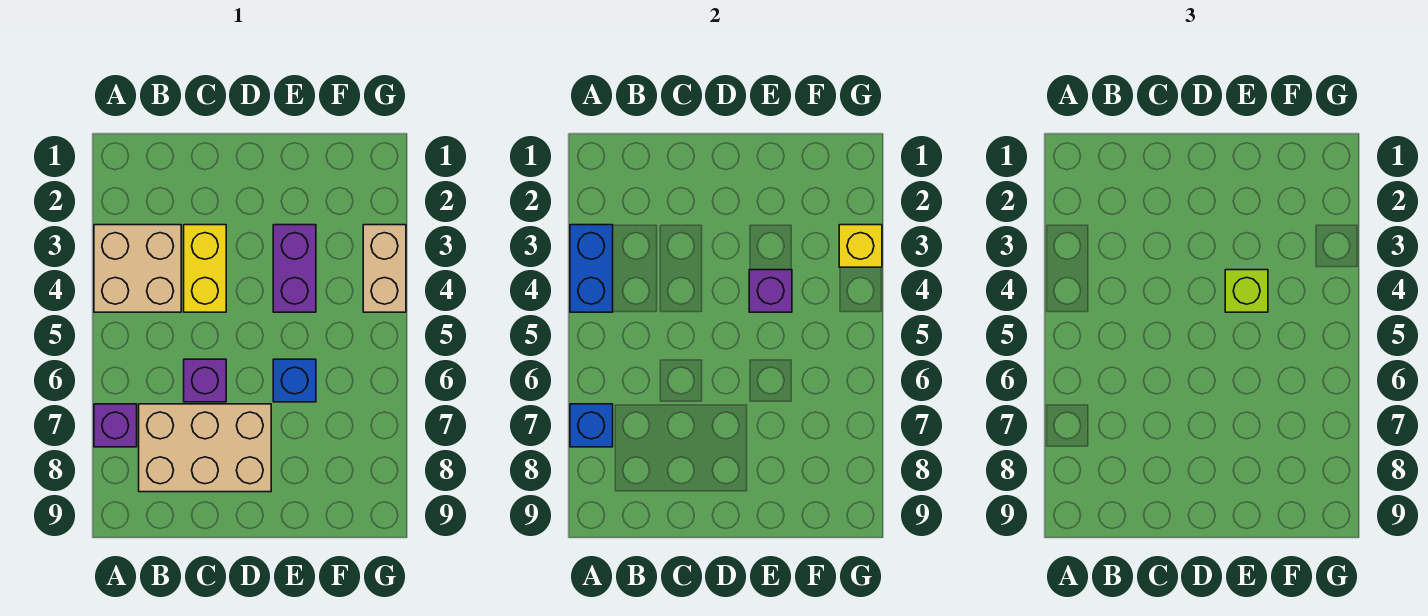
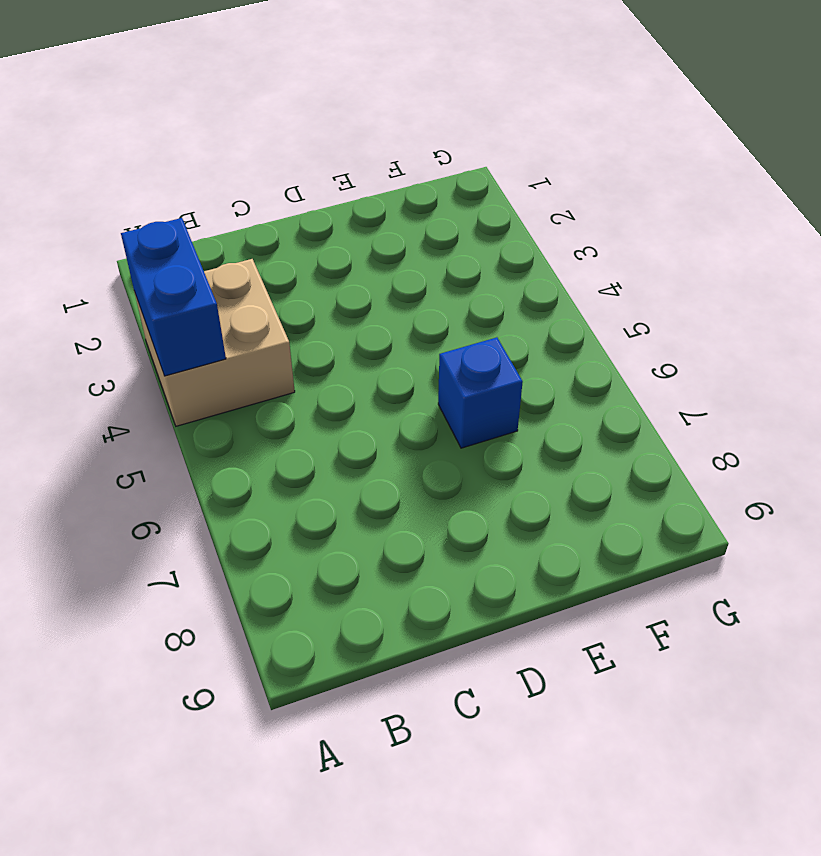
none -> purple brick A7 level 1
none -> tan brick B7:D8 level 1
none -> yellow brick C3:C4 level 1

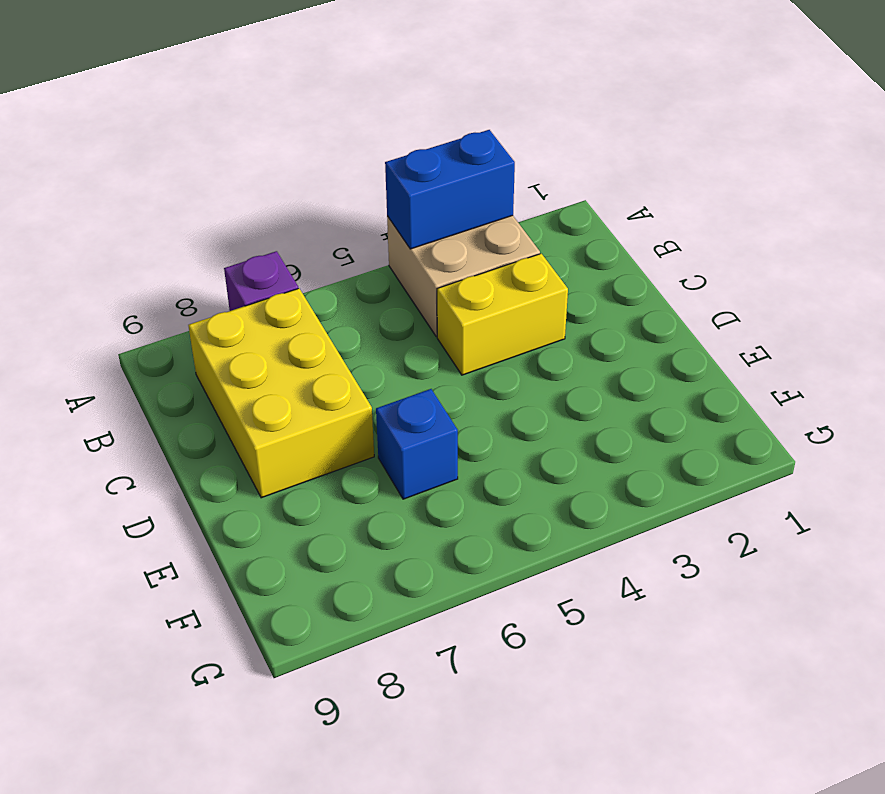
yellow brick B7:D8 level 1 -> tan brick B7:D8 level 1
none -> purple brick C6 level 1
none -> purple brick E3:E4 level 1
none -> tan brick G3:G4 level 1

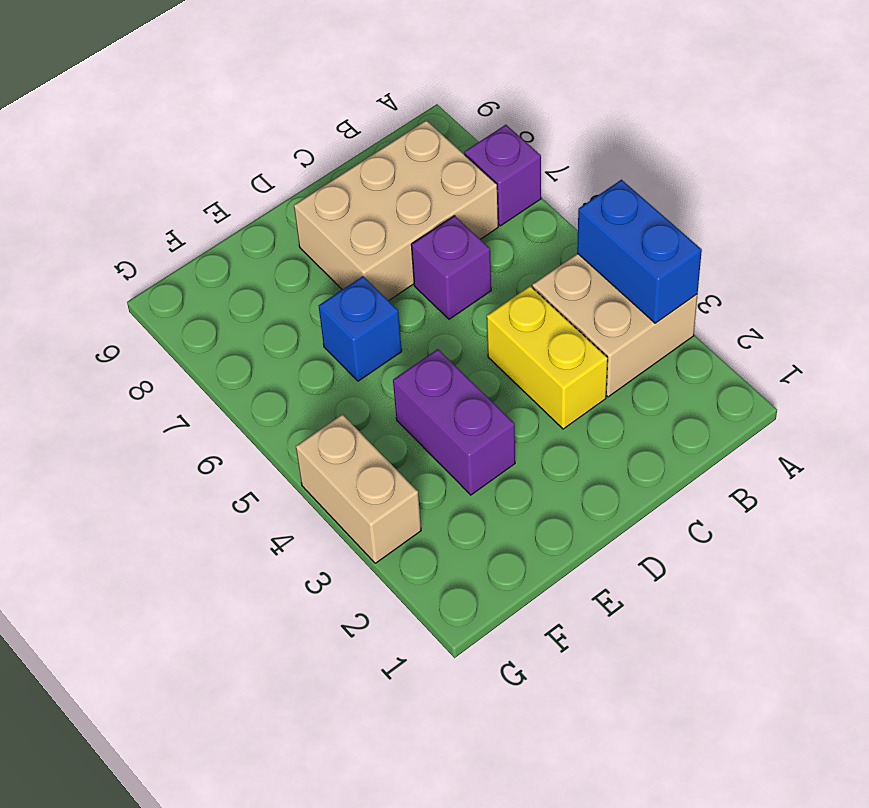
none -> blue brick A7 level 2
none -> purple brick E4 level 2
none -> yellow brick G3 level 2

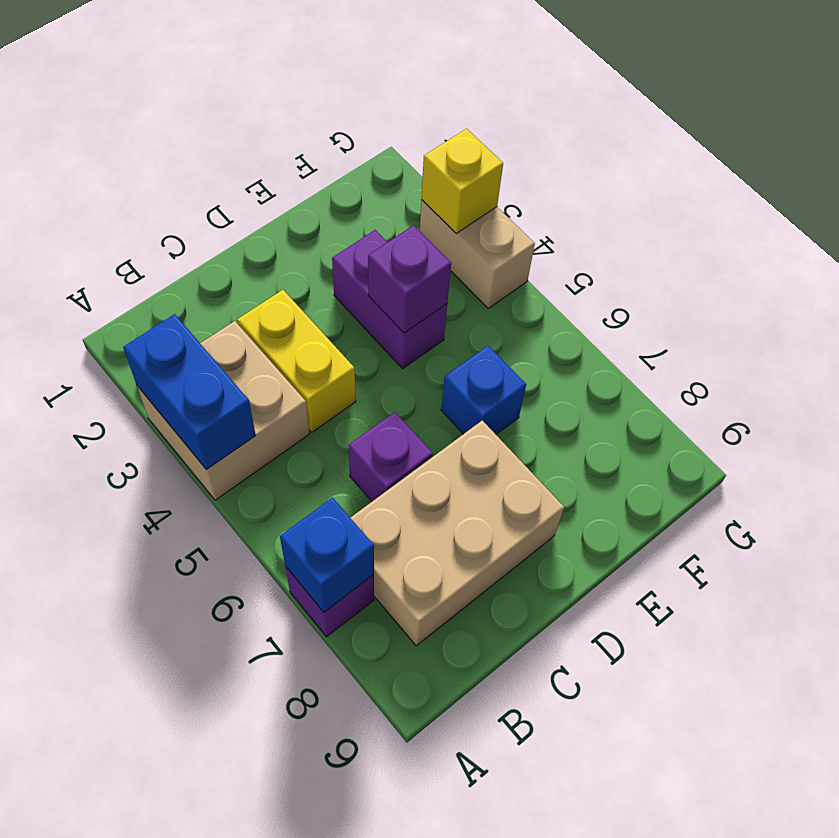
none -> lime brick E4 level 3

